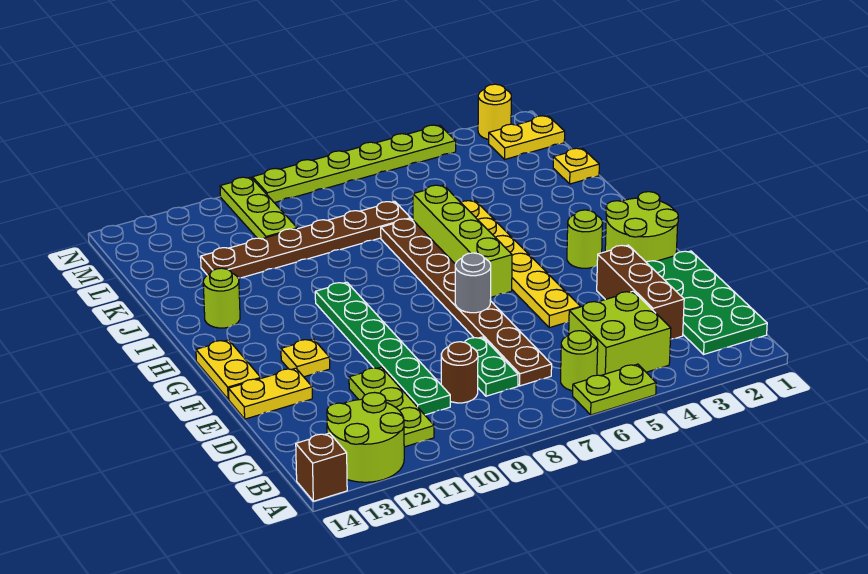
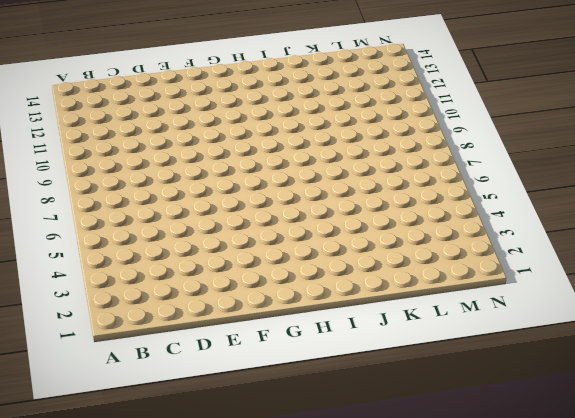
none -> lime plate A5:A6 level 1
none -> lime round brick A12:B13 level 1
none -> brown brick A14 level 1

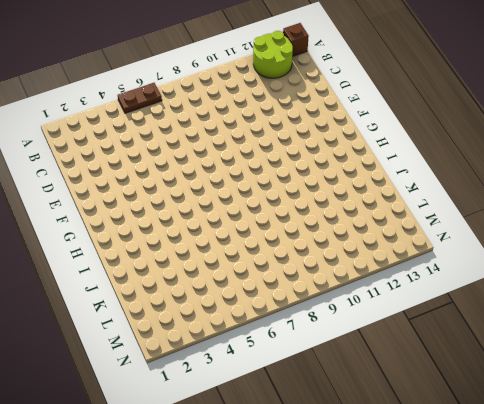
brown plate A5:A6 level 1 -> lime plate A5:A6 level 1
none -> green plate B1:E2 level 1
none -> lime brick B4:C5 level 1
none -> lime round brick B6 level 1

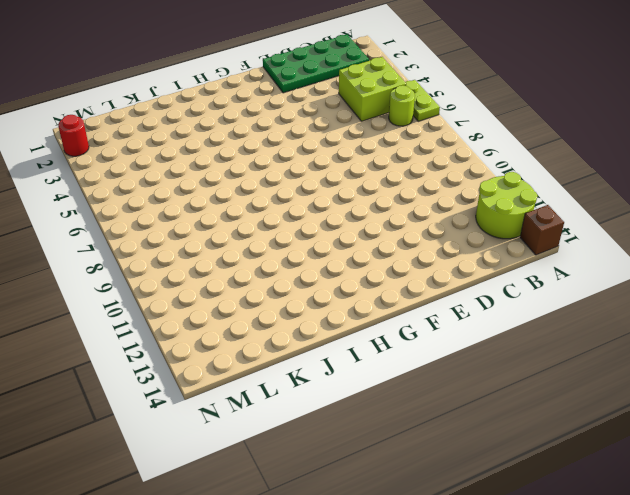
red round brick N2 level 1 -> yellow round brick N2 level 1
none -> lime plate B11:D11 level 1
none -> brown brick C3:E3 level 1
none -> brown plate C7:J7 level 1

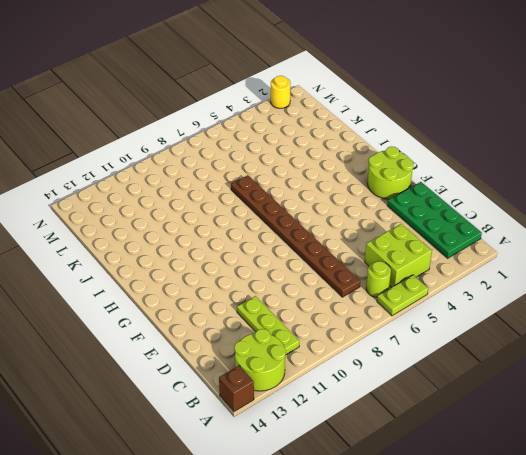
none -> brown brick C3:E3 level 1
none -> green plate C8:D8 level 1
none -> brown round brick C9 level 1

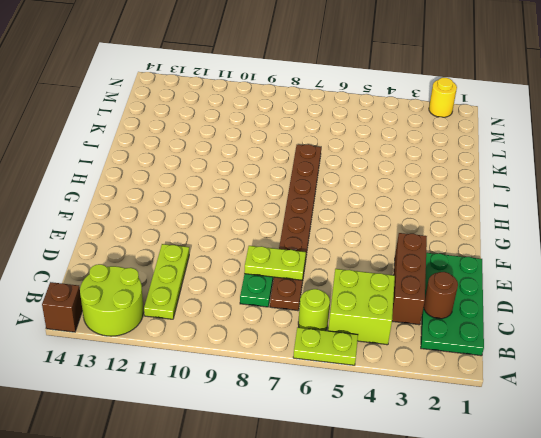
brown round brick C2 level 2 -> brown round brick C9 level 1
lime plate D7:D8 level 2 -> none
none -> green plate C10:H10 level 1
none -> yellow plate E5:J5 level 1
none -> yellow plate E13:E14 level 1

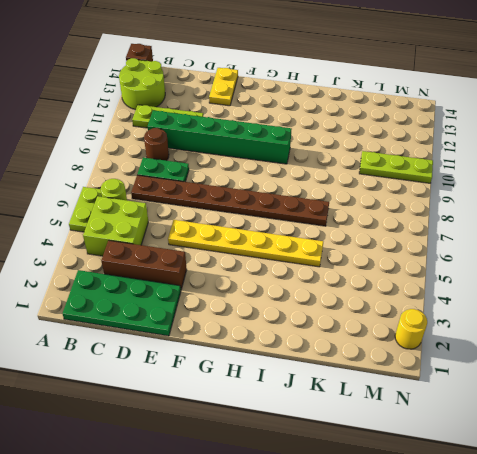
green brick C10:H10 level 1 -> green plate C10:H10 level 1
none -> lime round brick F1:G2 level 1
none -> yellow plate F12 level 1
none -> yellow plate F14:G14 level 1

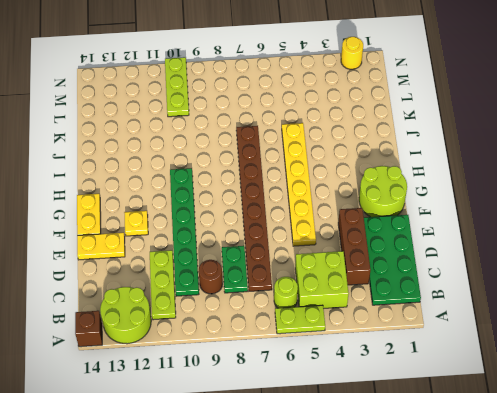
none -> lime round brick G3 level 1
none -> lime brick G6:J6 level 1
none -> lime round brick I13 level 1

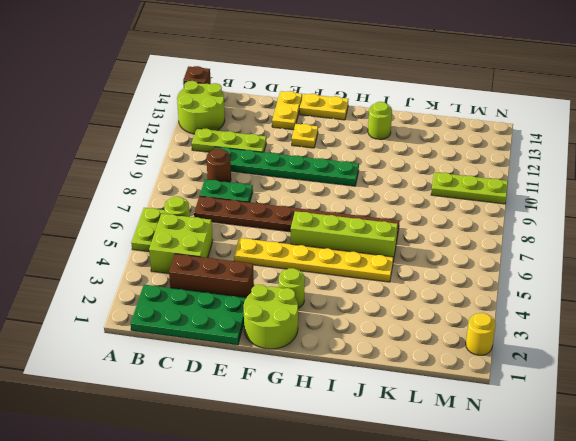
none -> yellow plate K1 level 1
none -> brown plate K7:K12 level 1
none -> yellow plate M1:M2 level 1

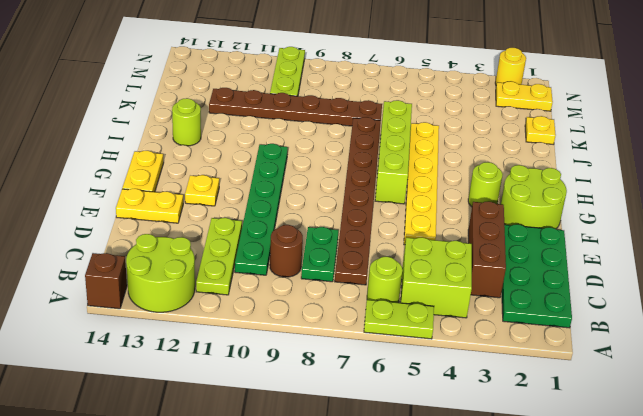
none -> lime plate N4:N9 level 1
none -> grey round brick F7 level 2

